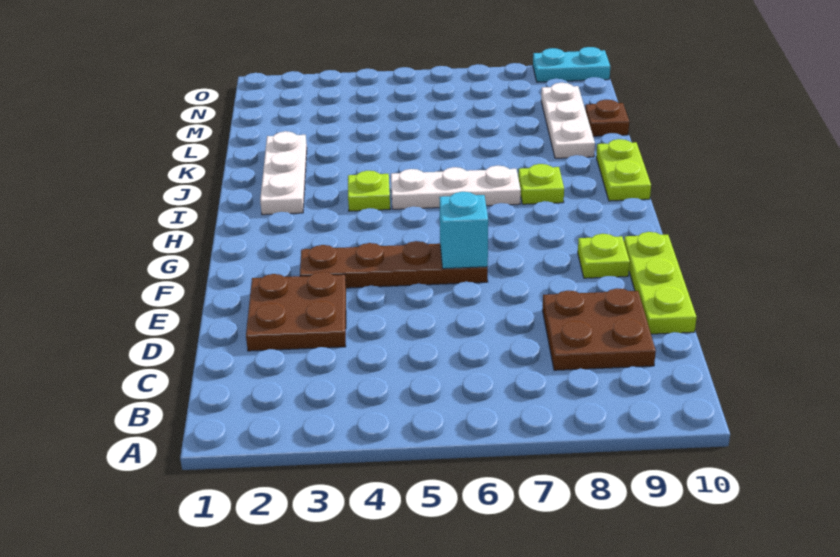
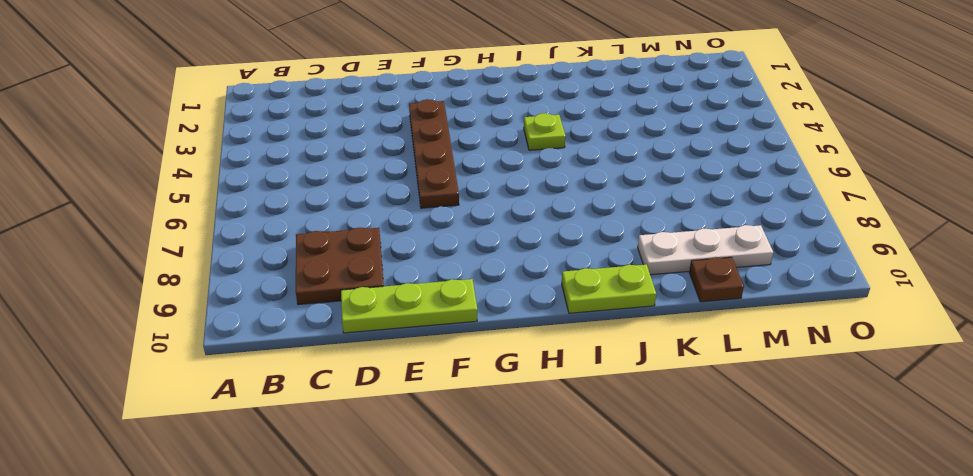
none -> brown plate D2:E3 level 1
none -> lime plate F9 level 1
none -> white plate I2:K2 level 1

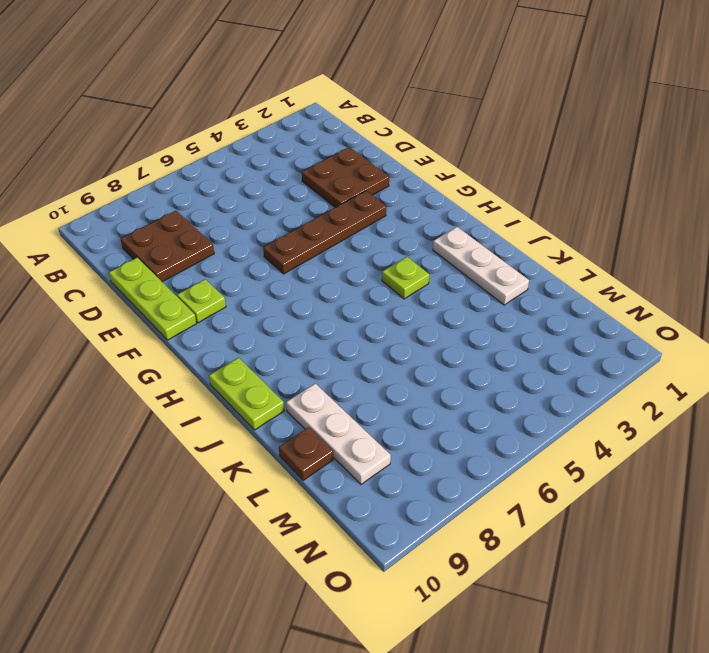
none -> white plate I5:I7 level 1
none -> lime plate I8 level 1
none -> cyan plate O9:O10 level 1

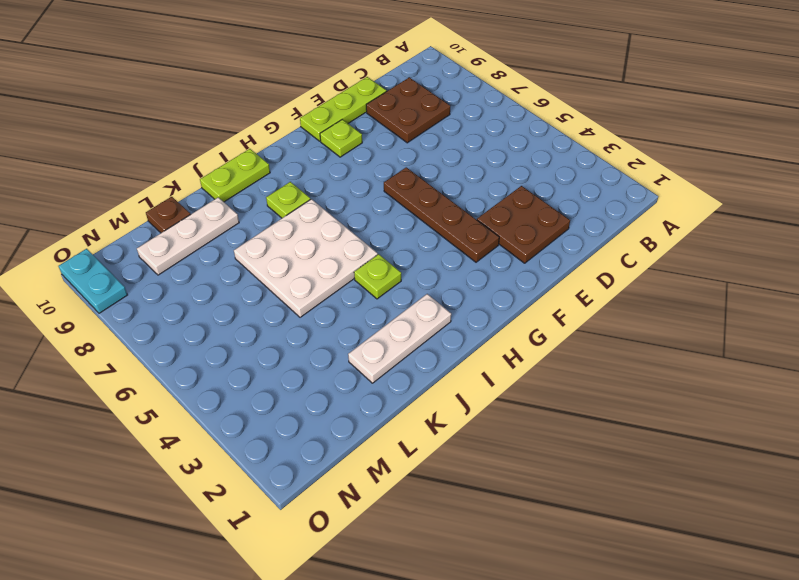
white plate I5:K7 level 1 -> white plate I5:I7 level 1
none -> cyan brick F6 level 2

